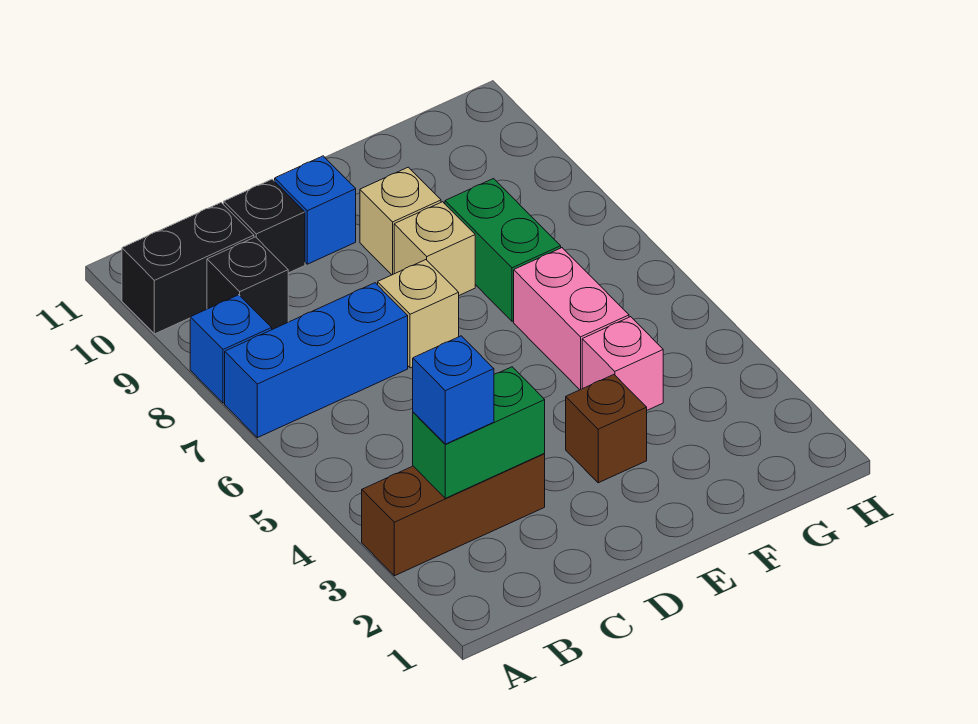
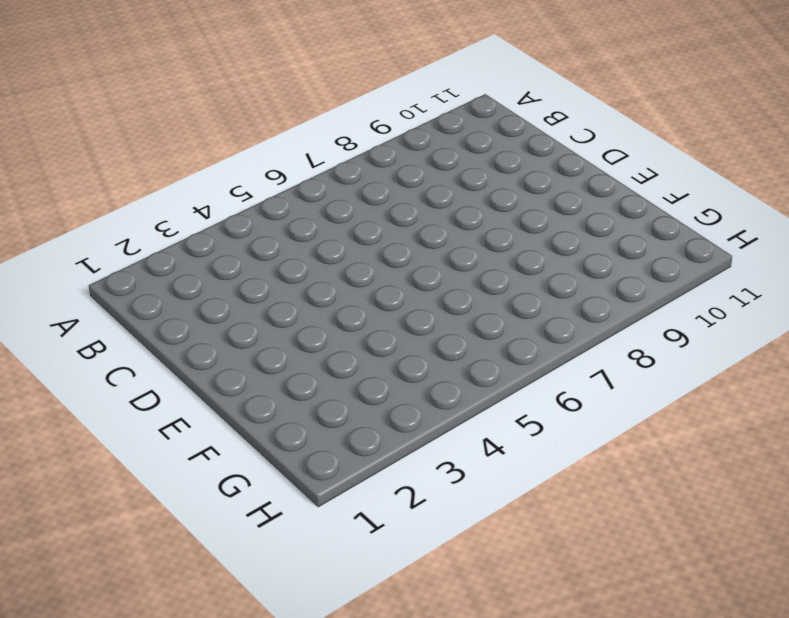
none -> brown brick A3:C3 level 1
none -> blue brick A7:C7 level 1
none -> blue brick A8 level 1

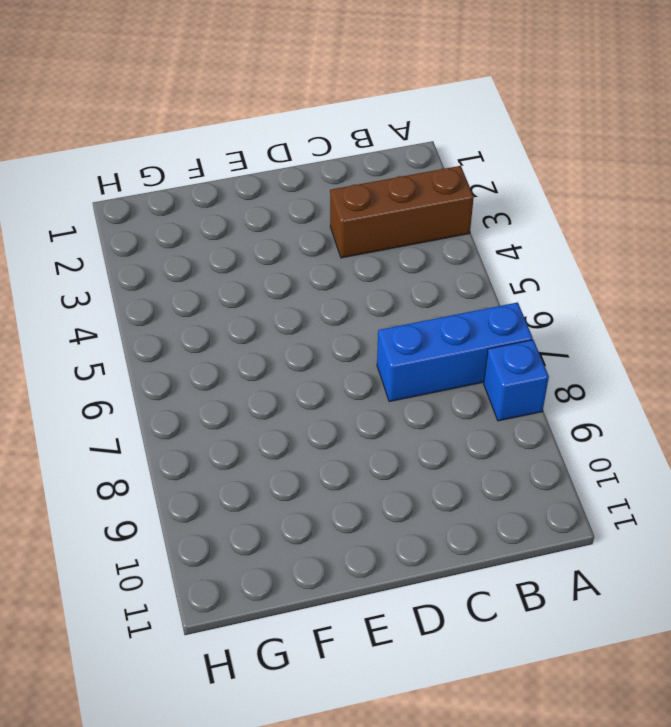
none -> black brick A10:B10 level 1
none -> black brick B9 level 1
none -> black brick C10 level 1

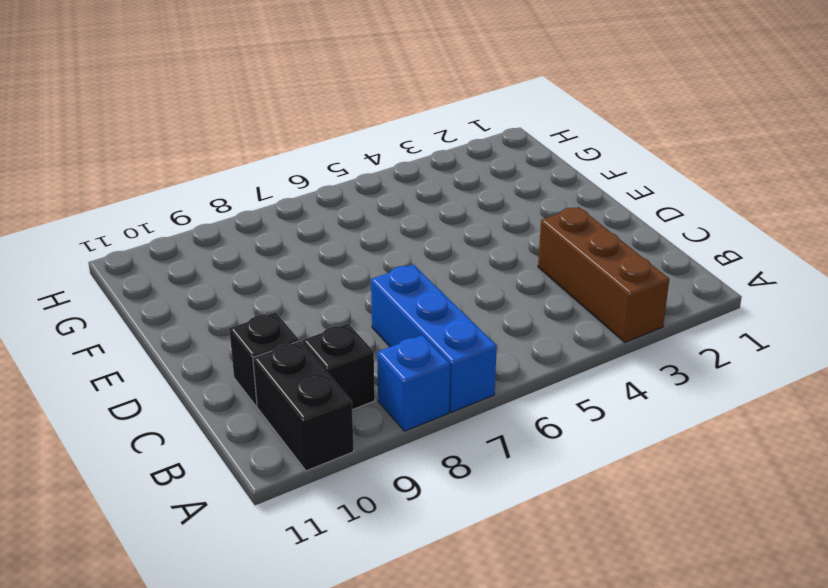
none -> tan brick D7 level 1
none -> blue brick D10 level 1
none -> brown brick E3 level 1

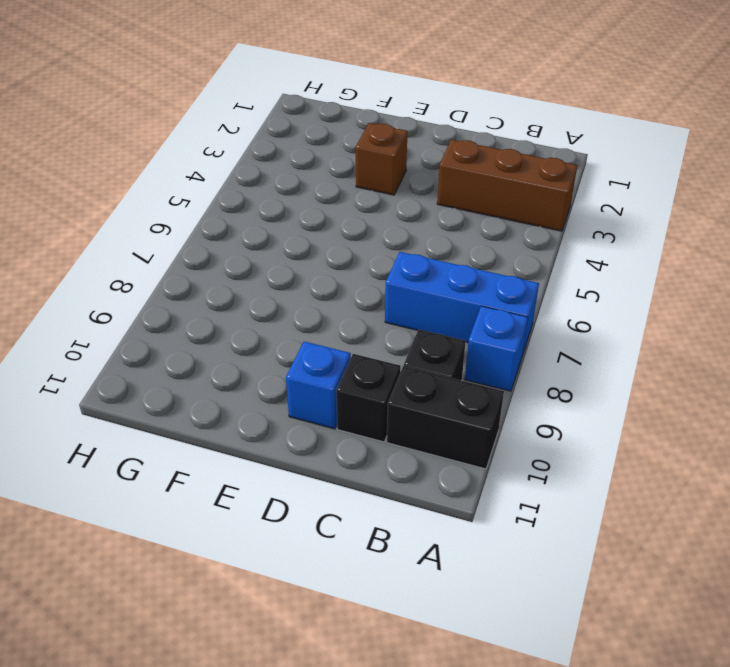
none -> tan brick D7 level 1
none -> tan brick E8 level 1
none -> tan brick E9 level 1

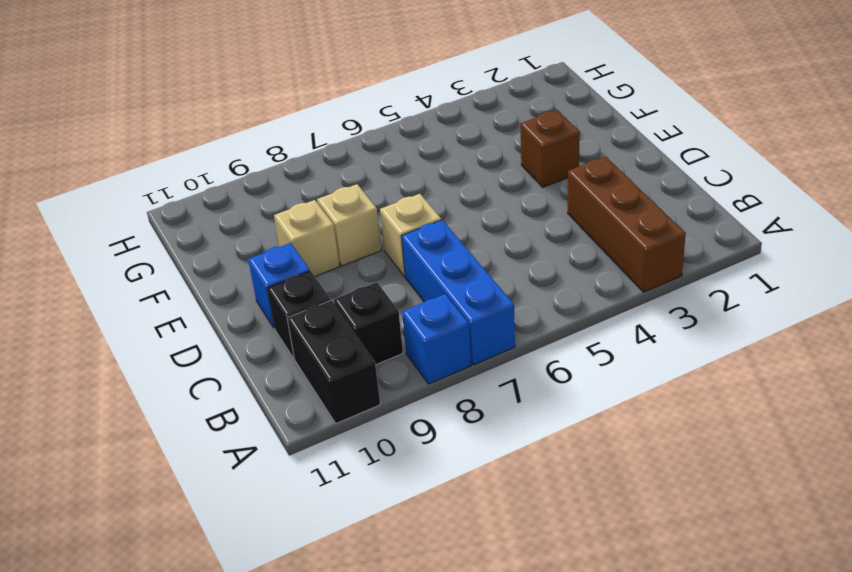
none -> pink brick F4 level 1
none -> pink brick F5:F6 level 1
none -> green brick F7:F8 level 1

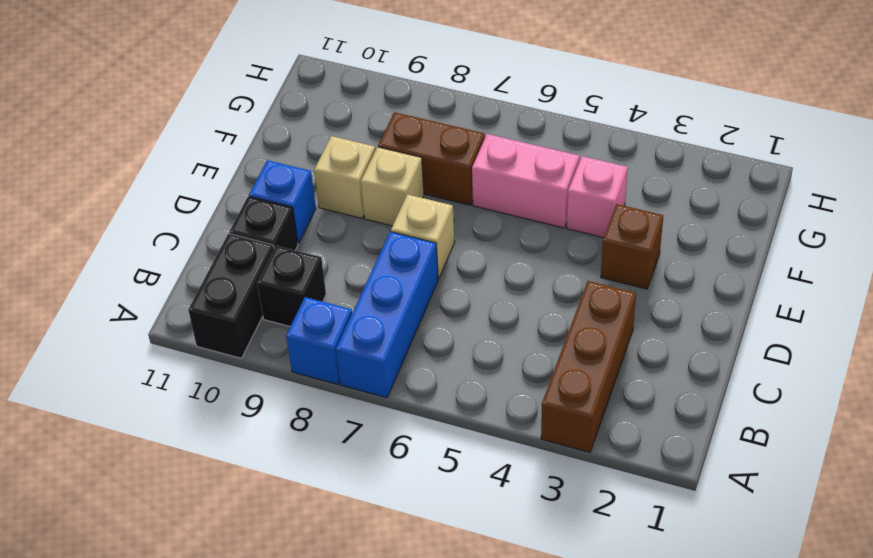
brown brick F7:F8 level 1 -> green brick F7:F8 level 1
none -> green brick B3:C3 level 2
none -> blue brick B3 level 3

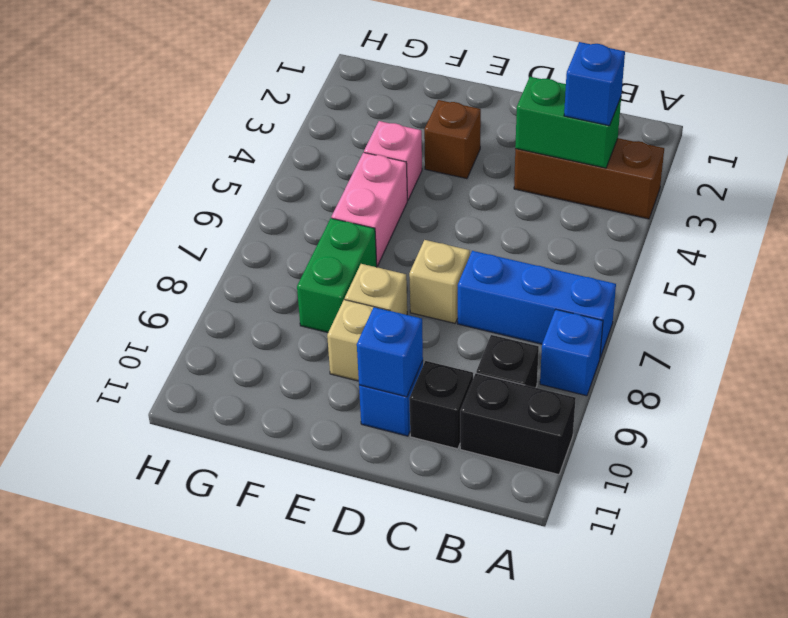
blue brick D10 level 2 -> none

